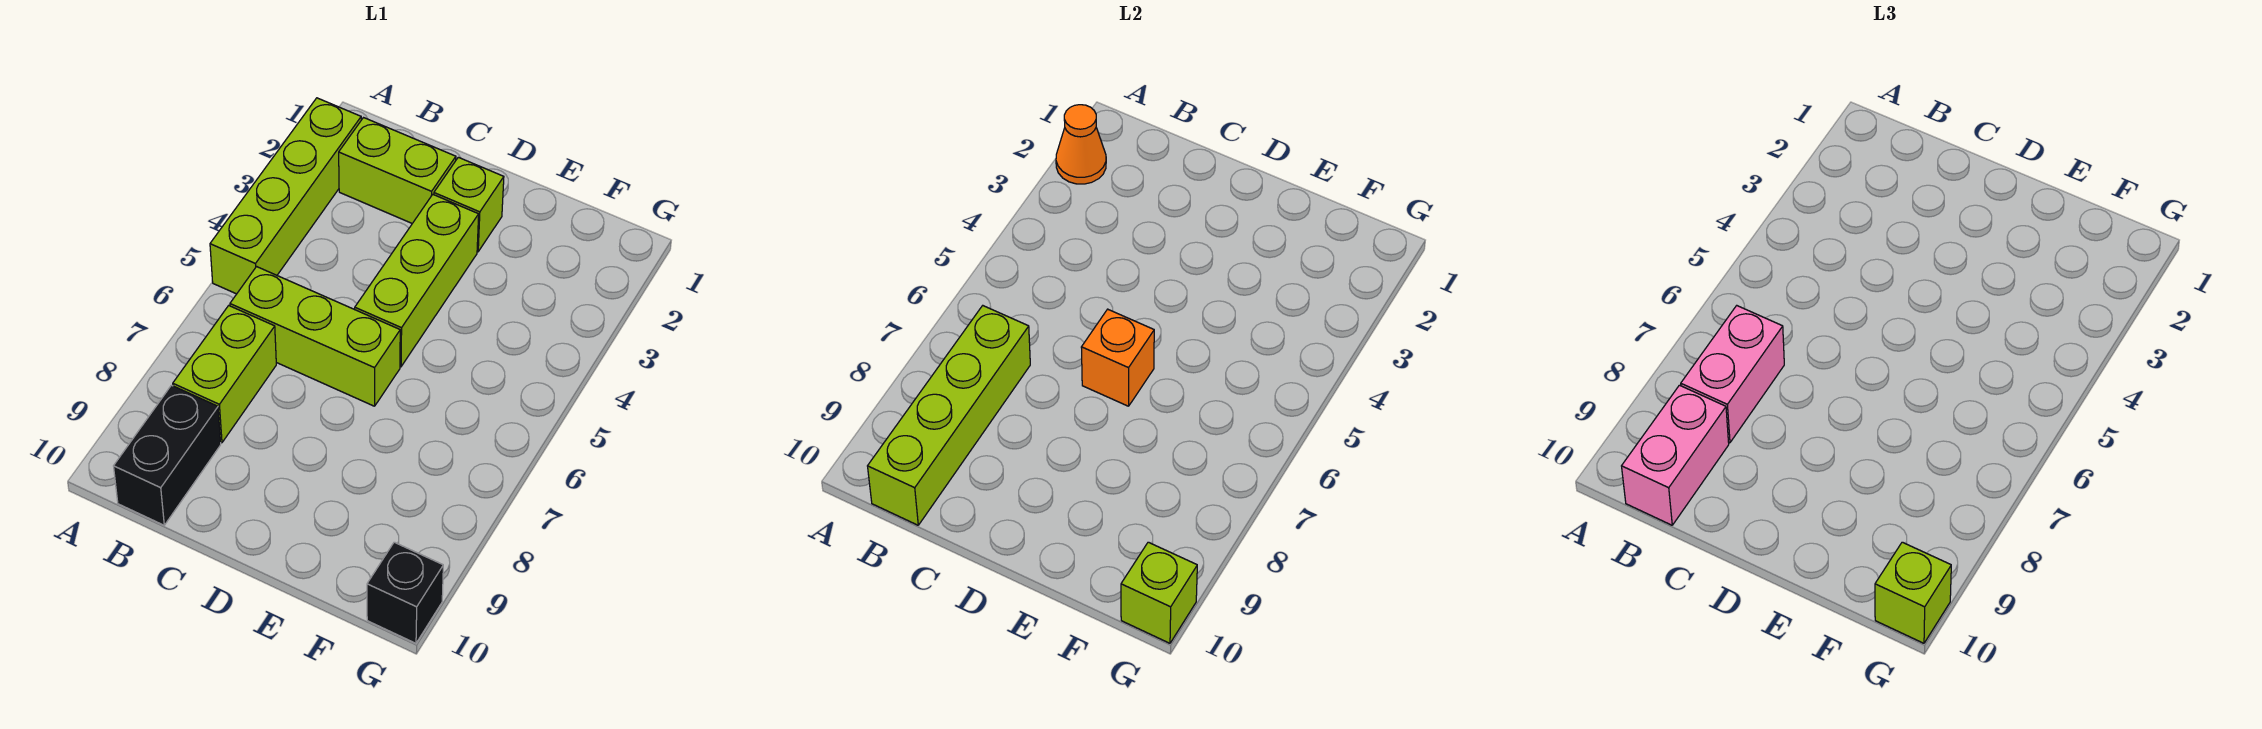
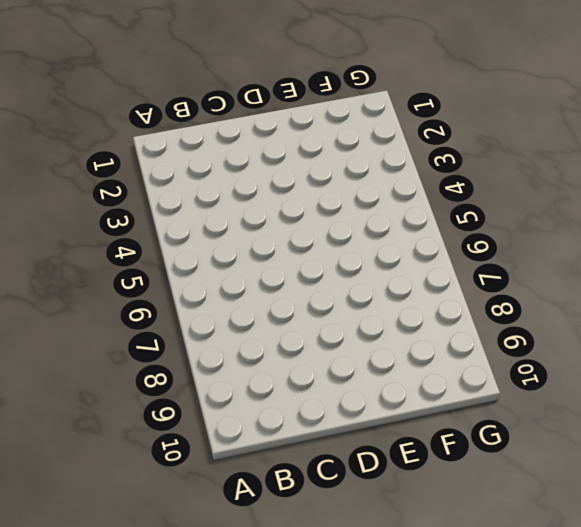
none -> lime brick A2:A5 level 1
none -> lime brick B2:C2 level 1
none -> lime brick B6:D6 level 1

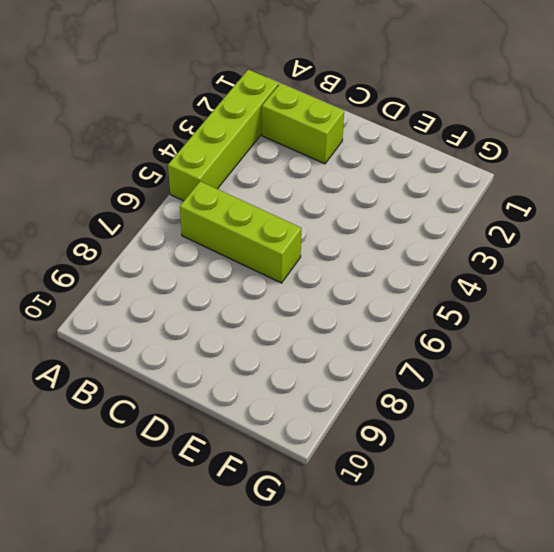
none -> lime brick B7:B8 level 1
none -> black brick B9:B10 level 1
none -> lime brick D2 level 1

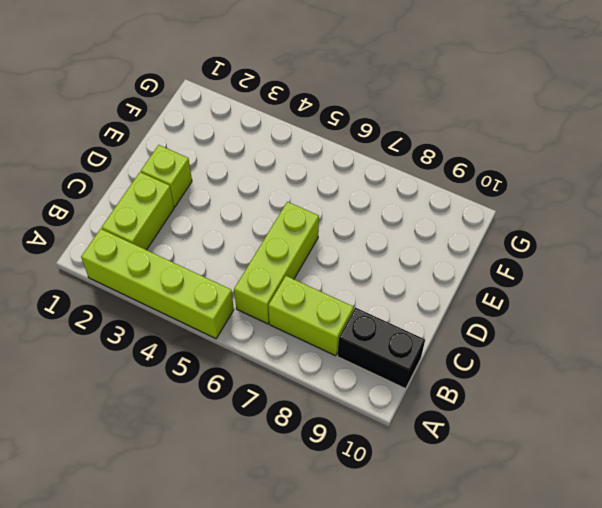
none -> lime brick D3:D5 level 1
none -> black brick G10 level 1
none -> orange cone A2 level 2

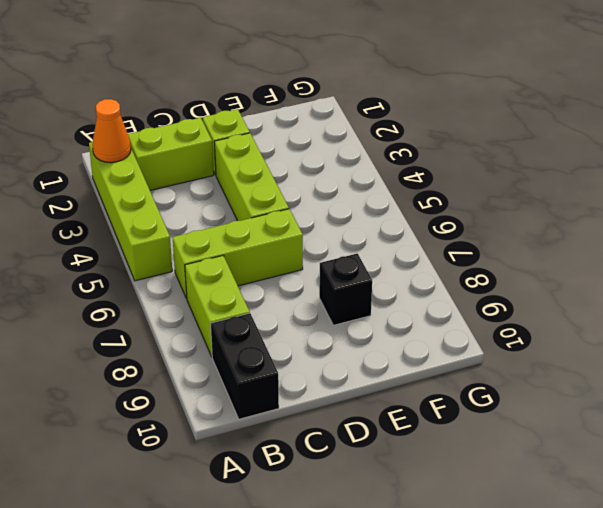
black brick E8 level 1 -> black brick G10 level 1
none -> lime brick B7:B10 level 2
none -> orange brick D6 level 2
none -> lime brick G10 level 2

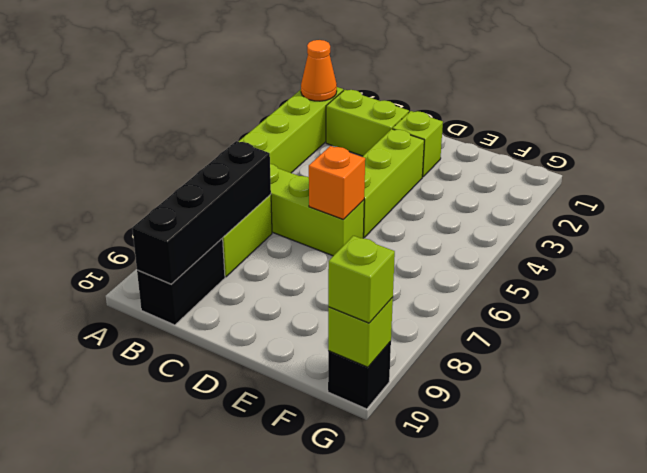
black brick B7:B10 level 2 -> lime brick B7:B10 level 2
none -> pink brick B7:B8 level 3
none -> pink brick B9:B10 level 3

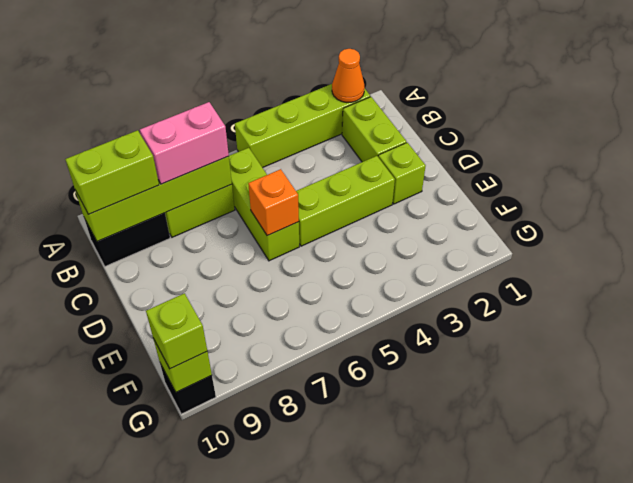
lime brick B9:B10 level 3 -> pink brick B9:B10 level 3

